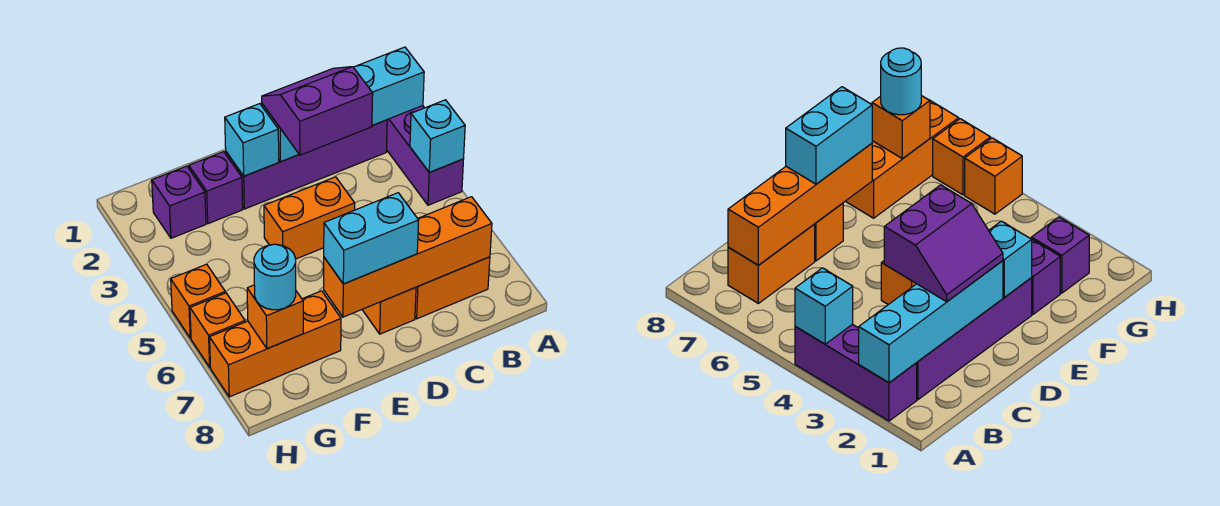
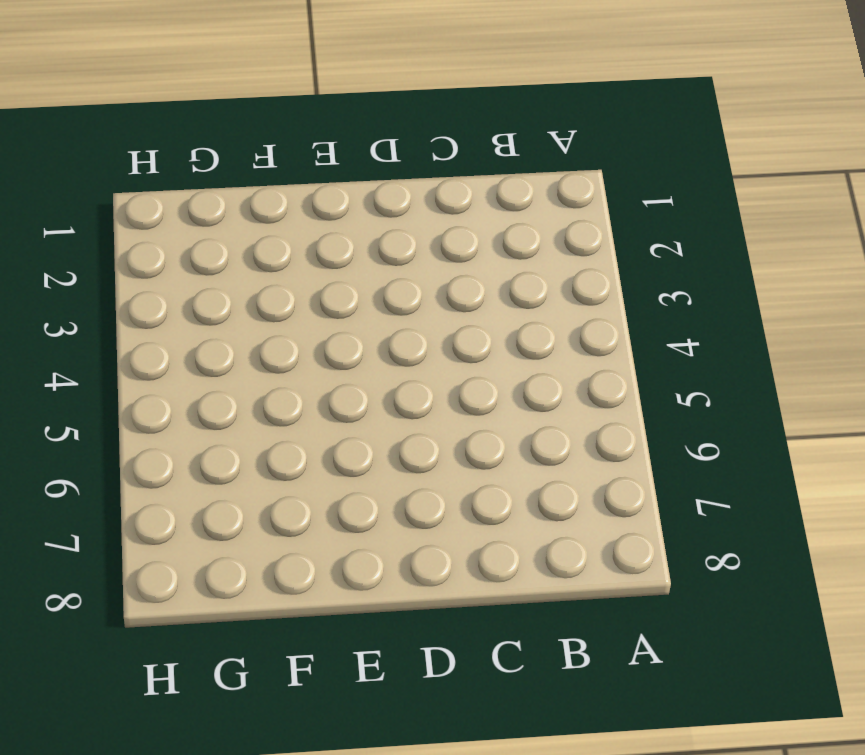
none -> purple brick A2:A4 level 1
none -> purple brick B2:E2 level 1
none -> orange brick B7:C7 level 1

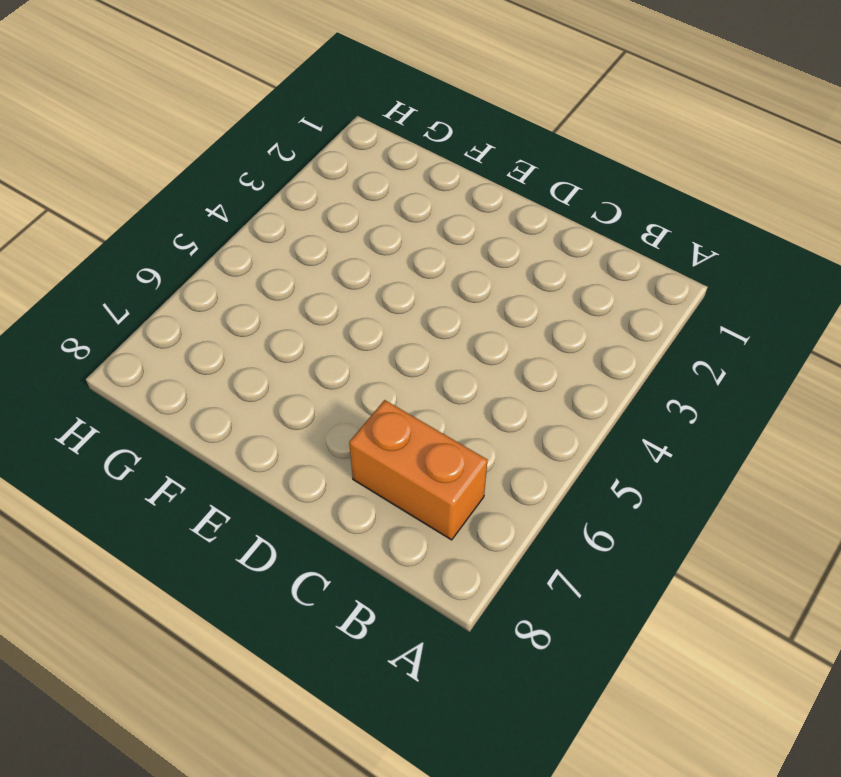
none -> purple brick A2:A4 level 1
none -> purple brick B2:E2 level 1
none -> orange brick D4:E4 level 1

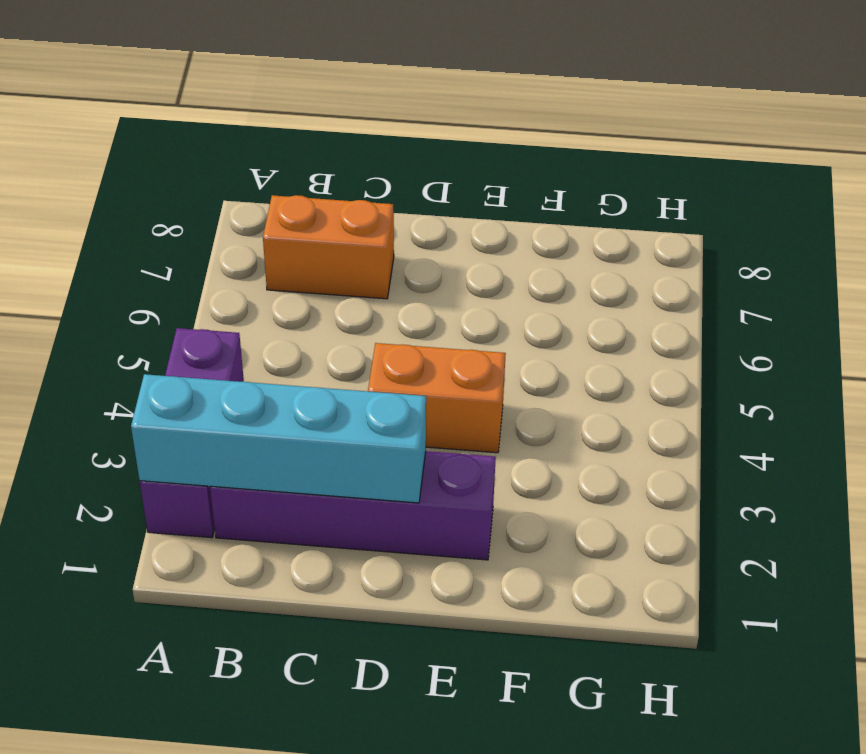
none -> orange brick D7 level 1
none -> purple brick F2 level 1
none -> orange brick F7:H7 level 1

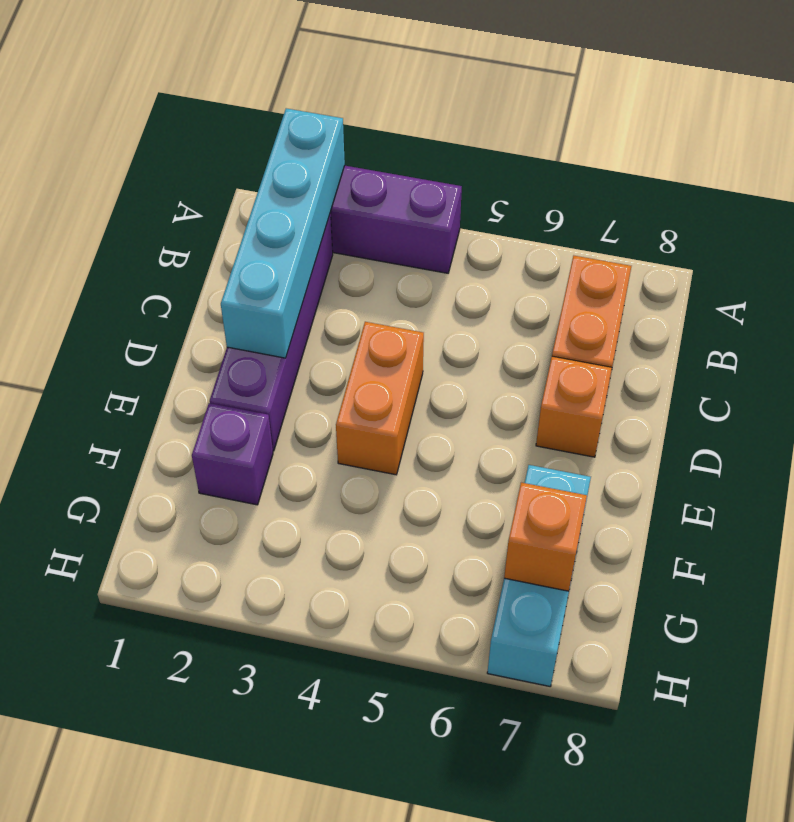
cyan brick F7:H7 level 1 -> orange brick F7:H7 level 1
none -> purple brick G2 level 1
none -> orange brick H5 level 1
none -> orange brick H6 level 1

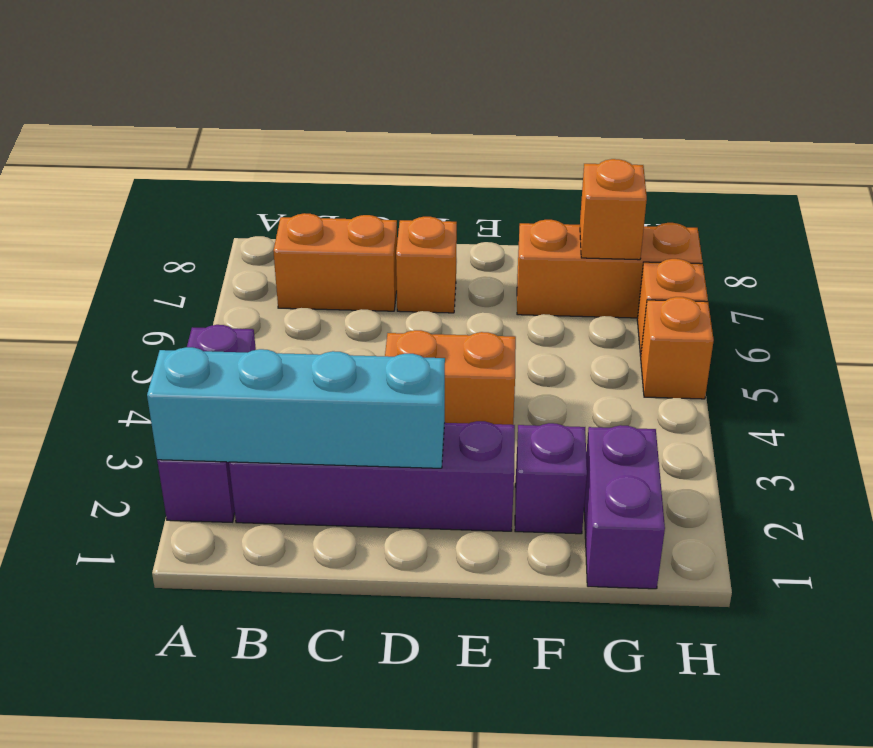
purple brick G1:G2 level 1 -> purple brick G2 level 1
none -> cyan brick A4 level 2
none -> orange brick B7:E7 level 2
none -> cyan brick E2 level 2

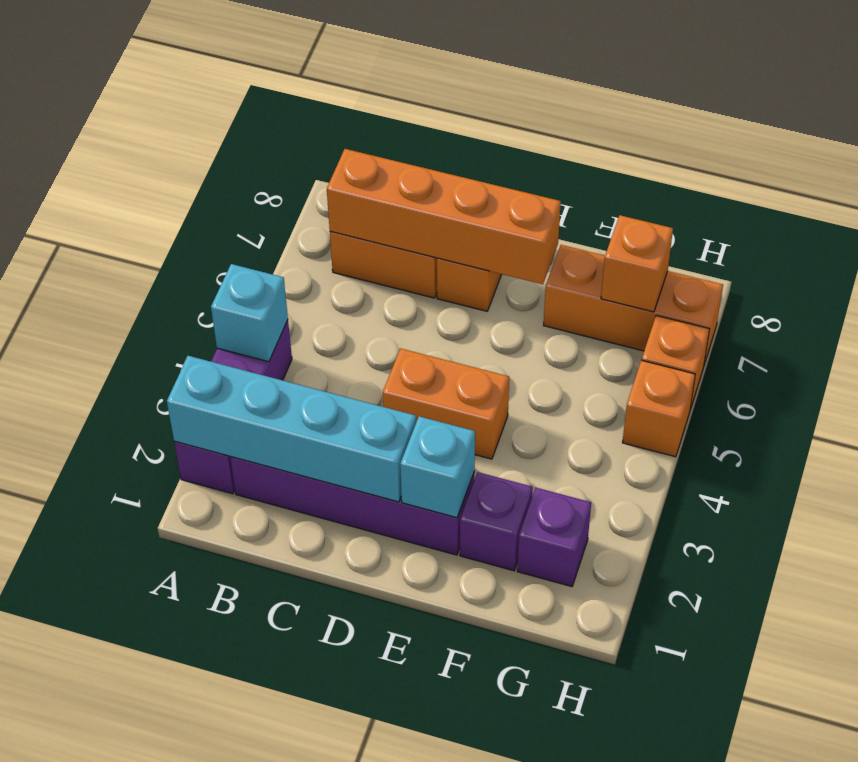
none -> purple slope C2:D3 level 3 top 3
none -> cyan brick D7:E7 level 3
none -> cyan round brick G7 level 3

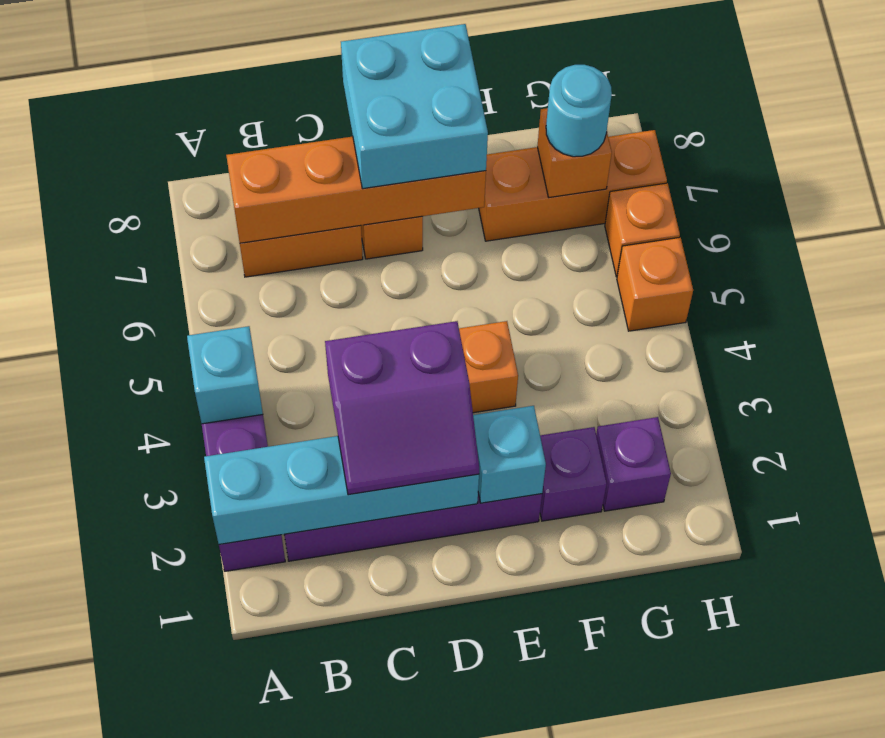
cyan brick D7:E8 level 3 -> cyan brick D7:E7 level 3

